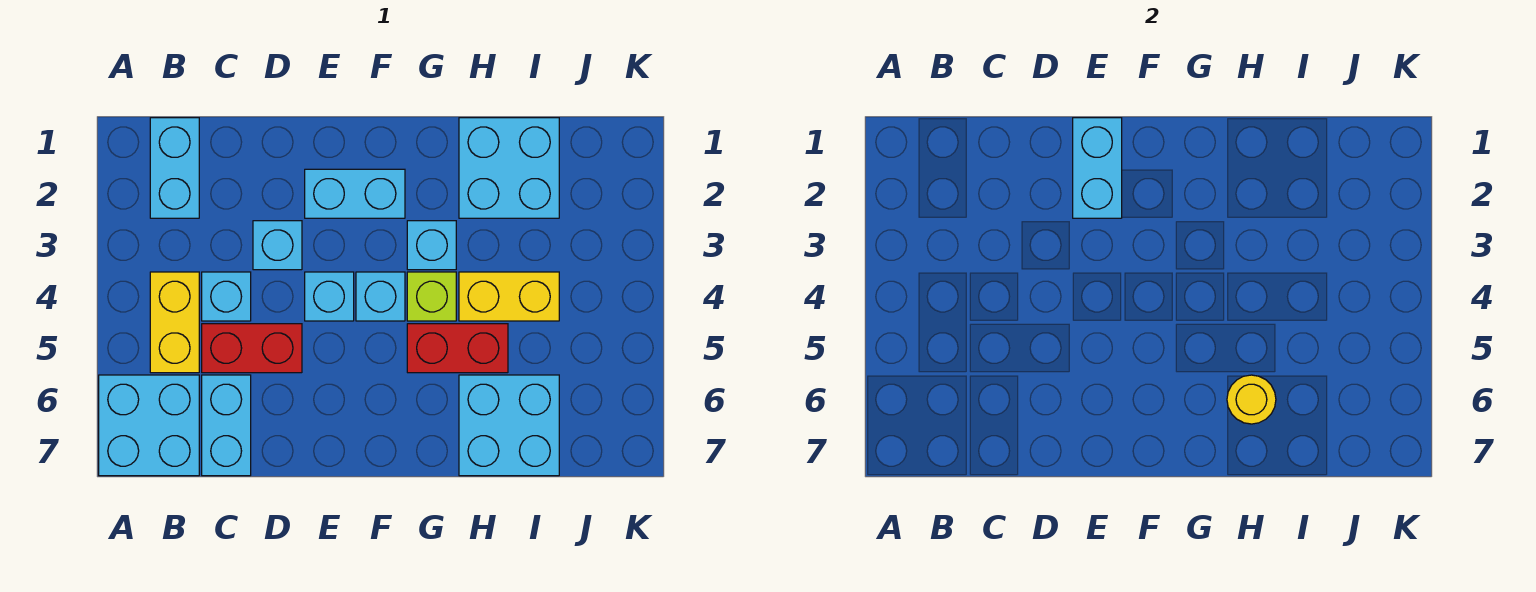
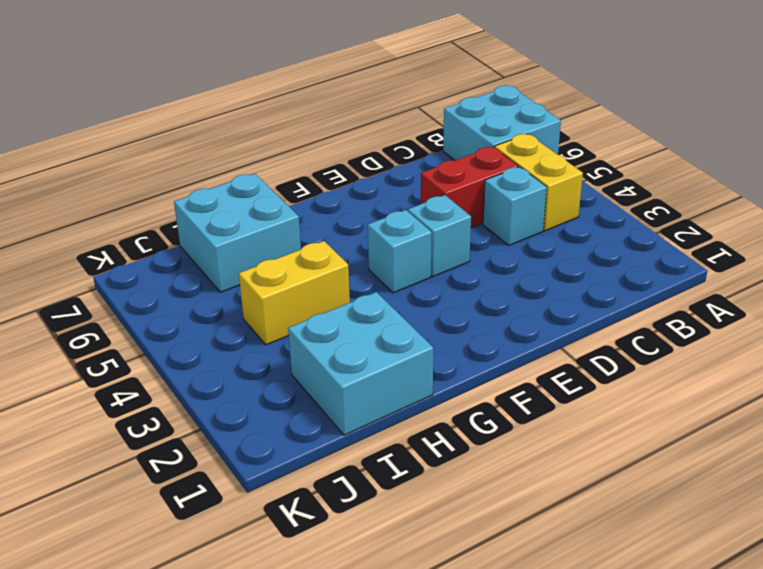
none -> cyan brick B1:B2 level 1
none -> cyan brick C6:C7 level 1
none -> cyan brick D3 level 1

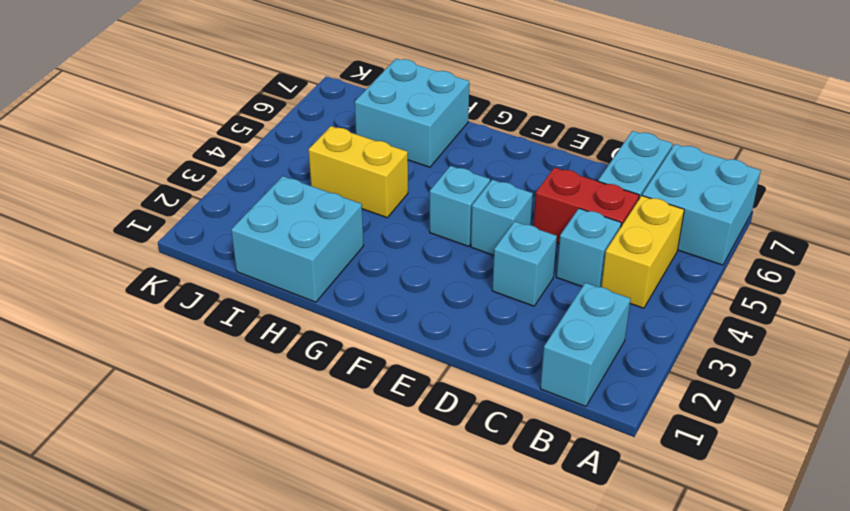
none -> cyan brick E2:F2 level 1
none -> cyan brick G3 level 1
none -> lime brick G4 level 1

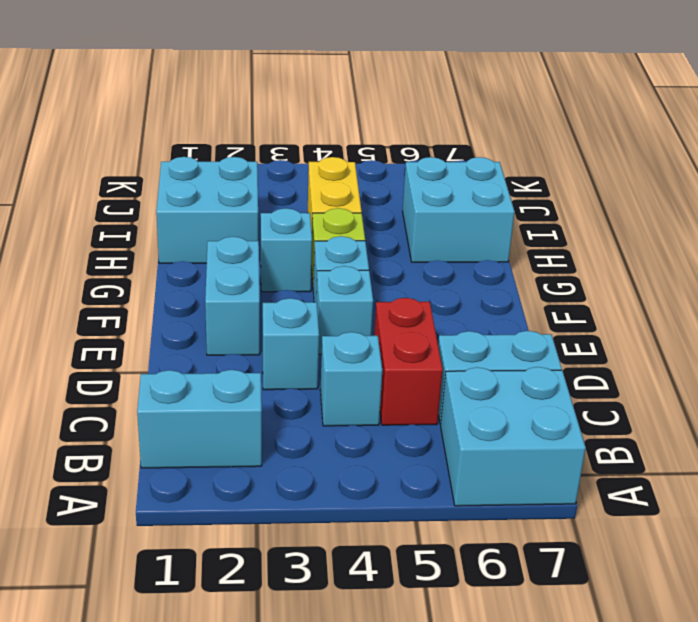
none -> yellow brick B4:B5 level 1
none -> red brick G5:H5 level 1
none -> cyan brick E1:E2 level 2

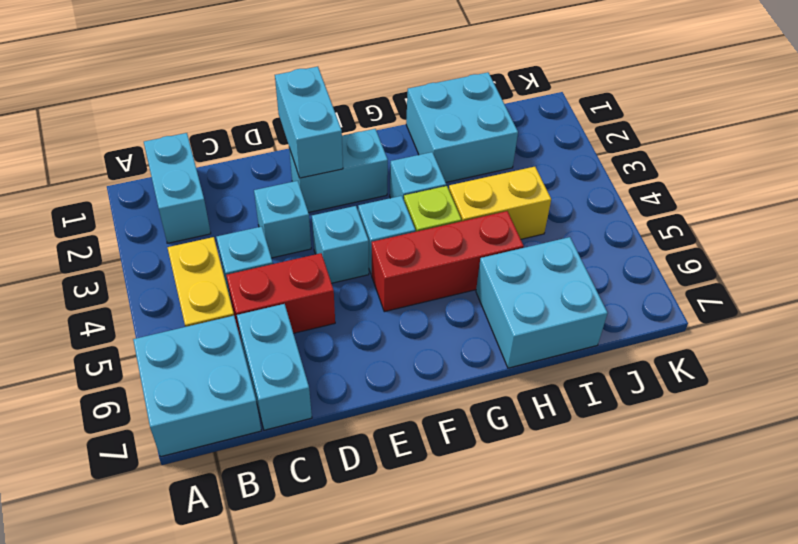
red brick F5:H5 level 1 -> red brick G5:H5 level 1
none -> yellow round brick H6 level 2

